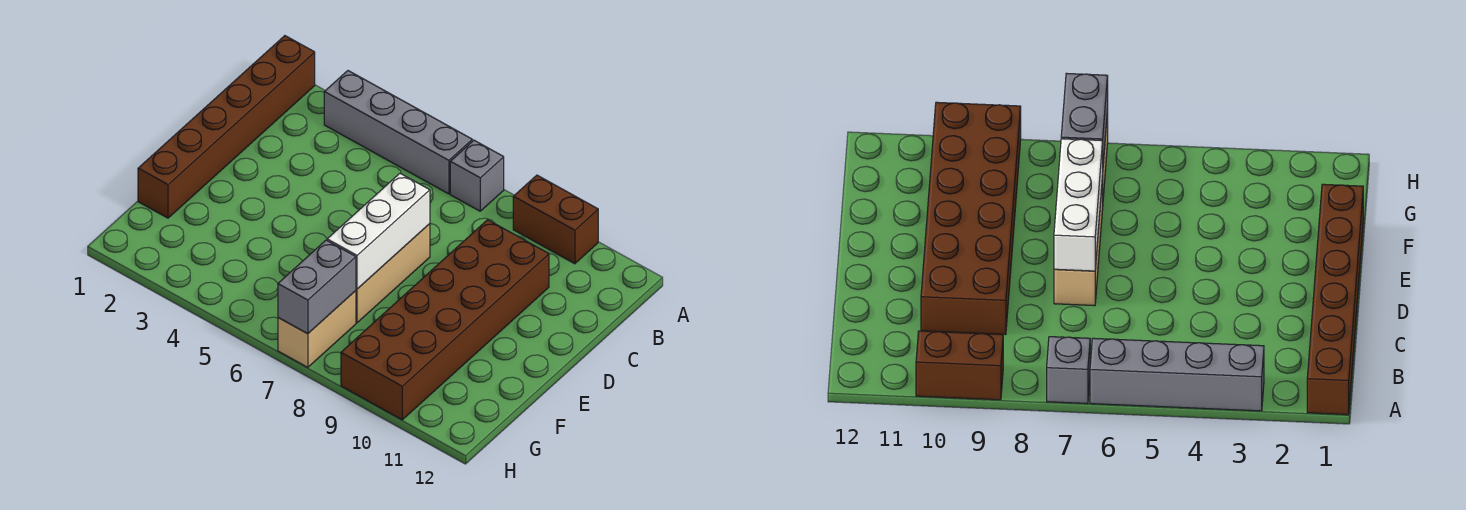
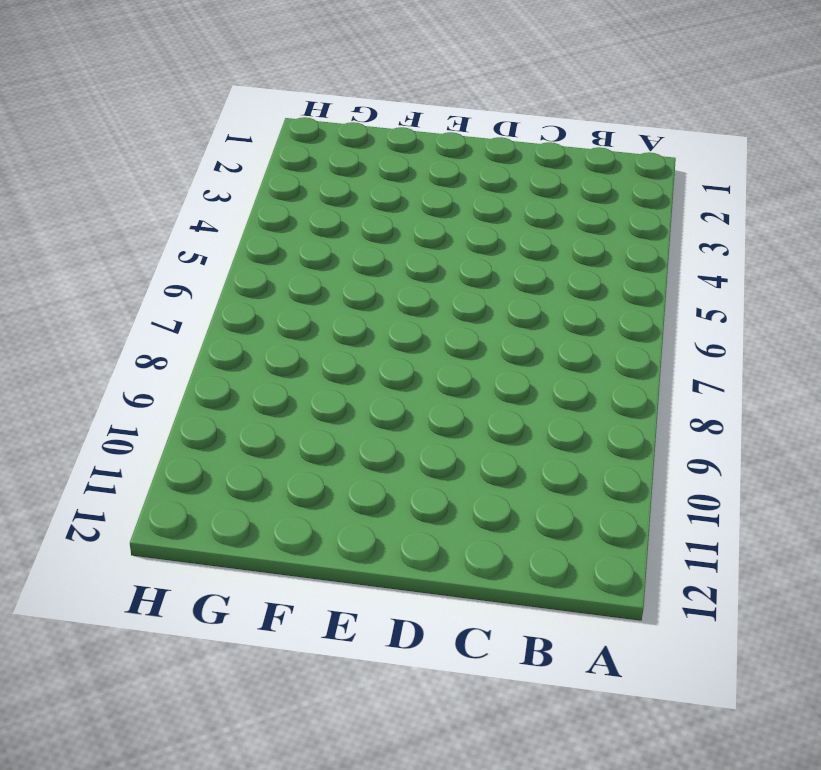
none -> brown brick A1:F1 level 1
none -> grey brick A3:A6 level 1

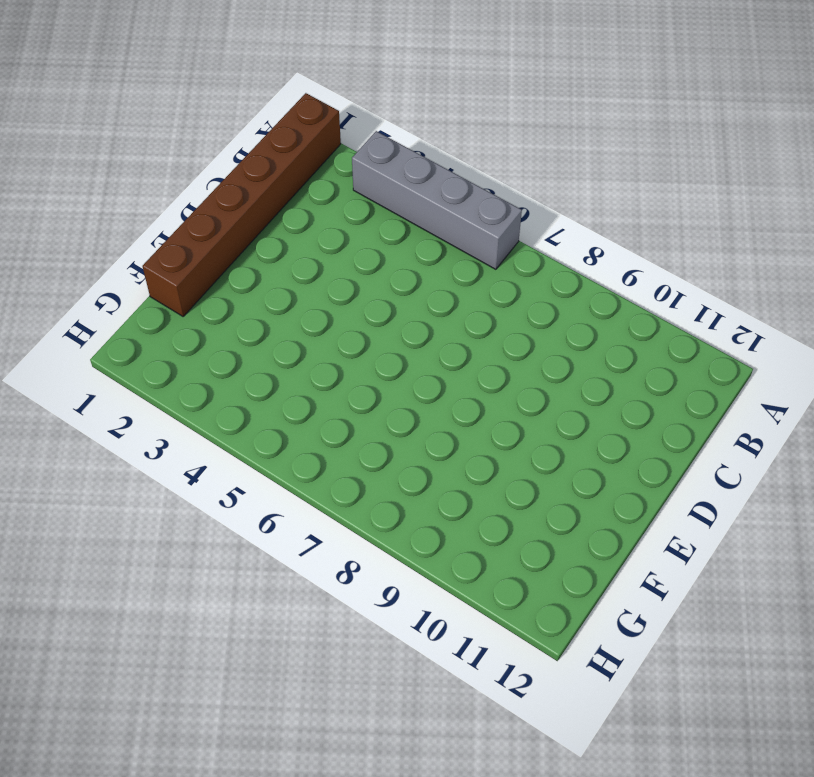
none -> grey brick A7 level 1
none -> brown brick A9:A10 level 1

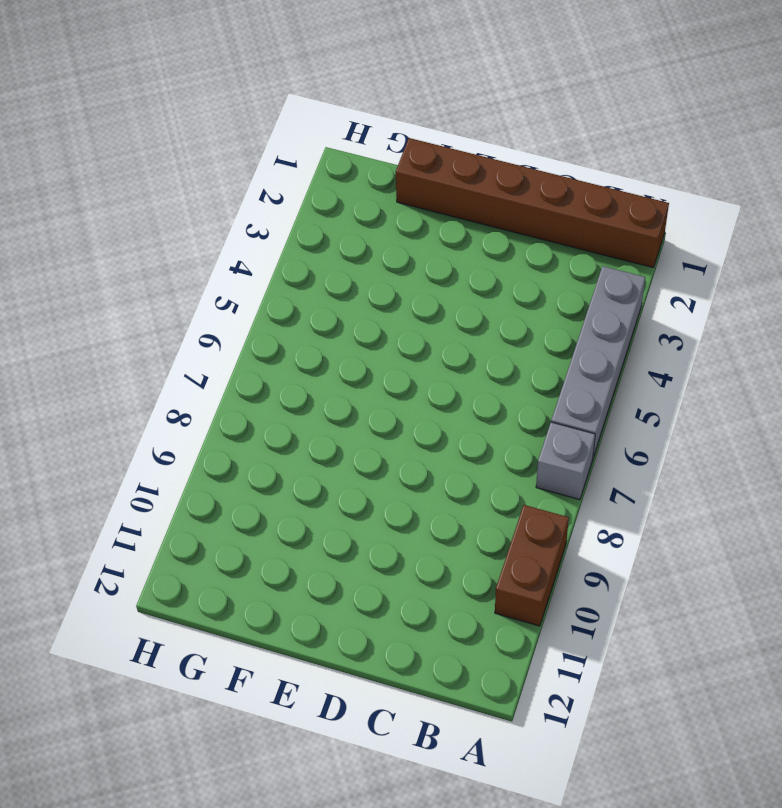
none -> brown brick C9:H10 level 1
none -> tan brick D7:F7 level 1

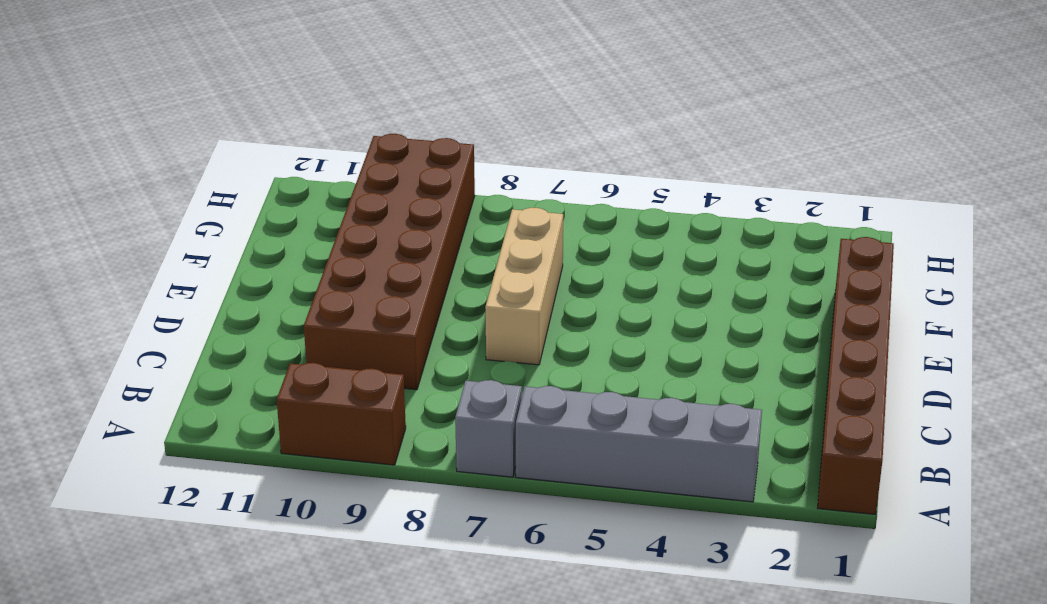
none -> tan brick G7:H7 level 1
none -> white brick D7:F7 level 2

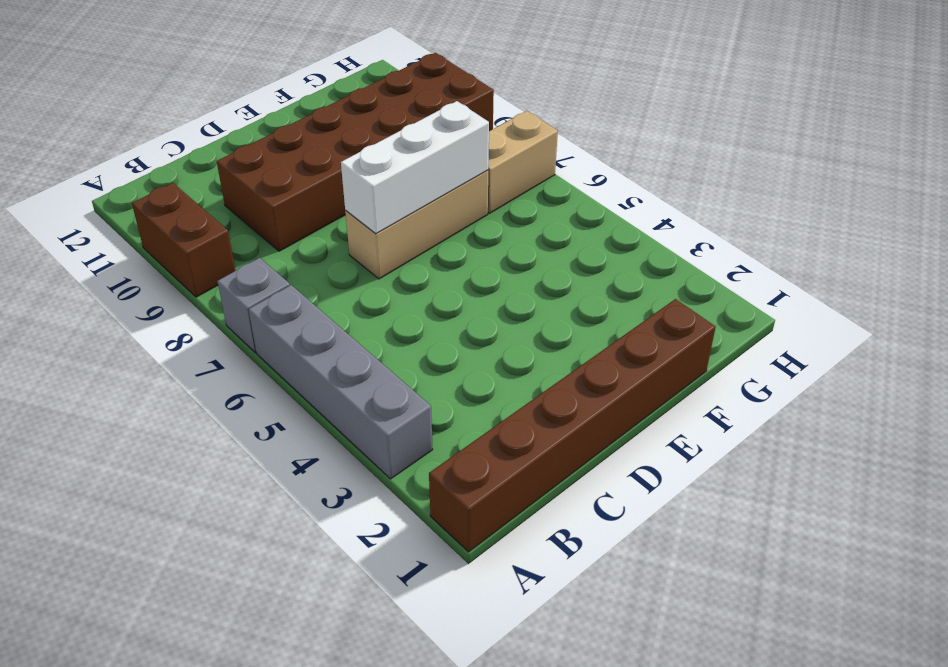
none -> grey brick G7:H7 level 2

